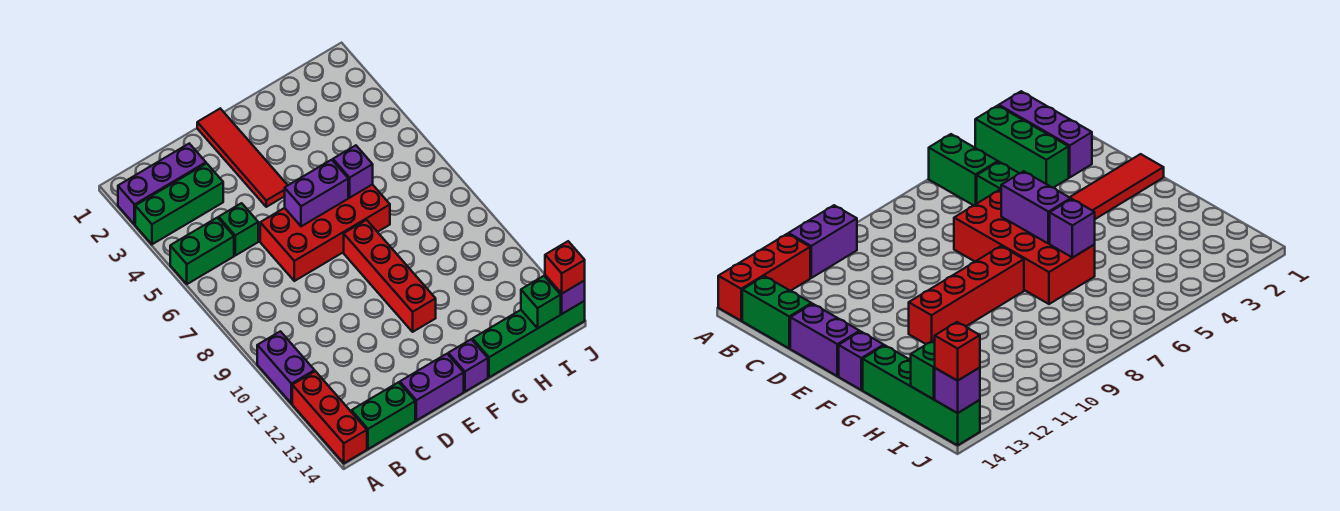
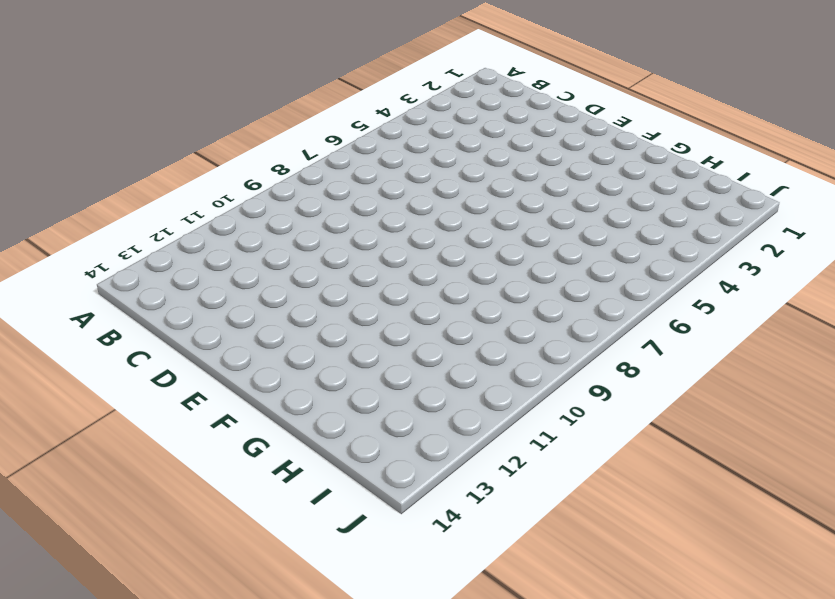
none -> purple brick A2:C2 level 1
none -> green brick A3:C3 level 1
none -> green brick A5:B5 level 1

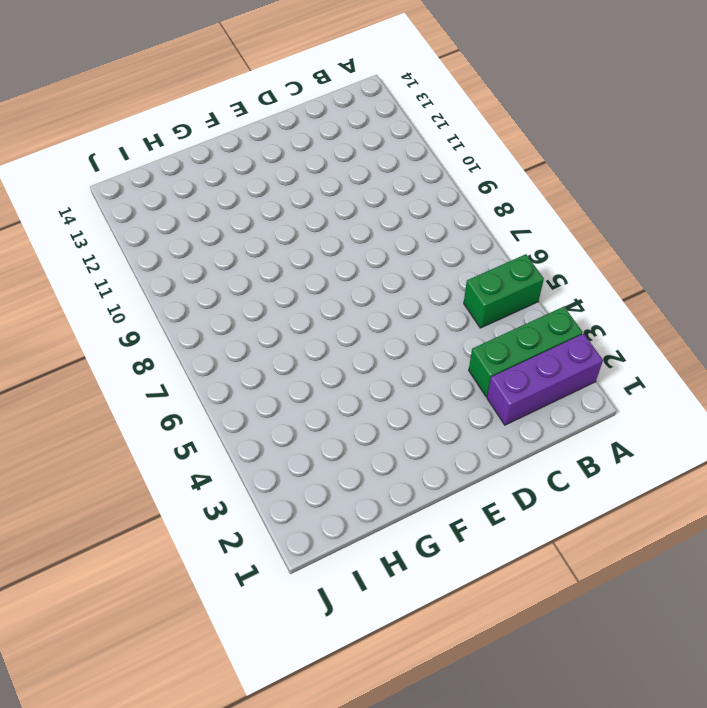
none -> purple brick A10:A11 level 1
none -> red brick A12:A14 level 1
none -> green brick B14:C14 level 1

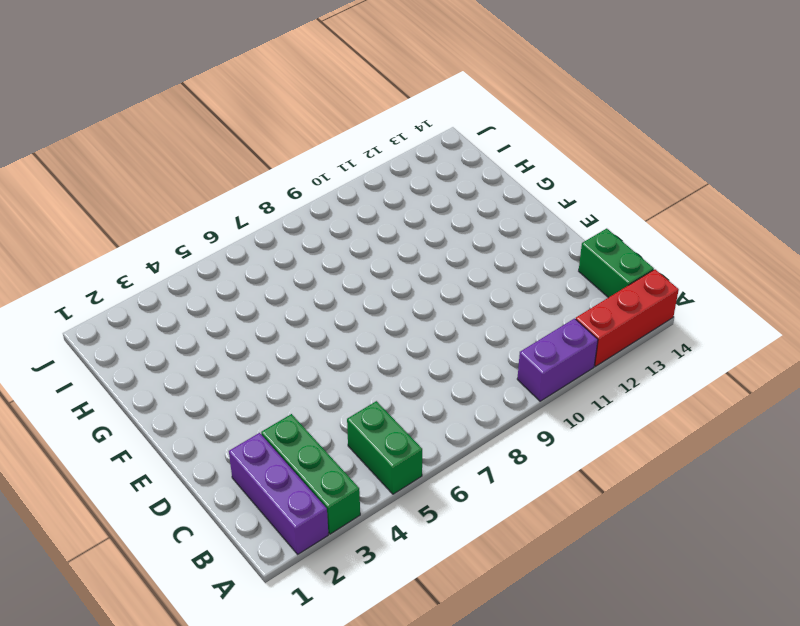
none -> green brick C5 level 1
none -> red brick D6:G7 level 1
none -> purple brick D14:E14 level 1

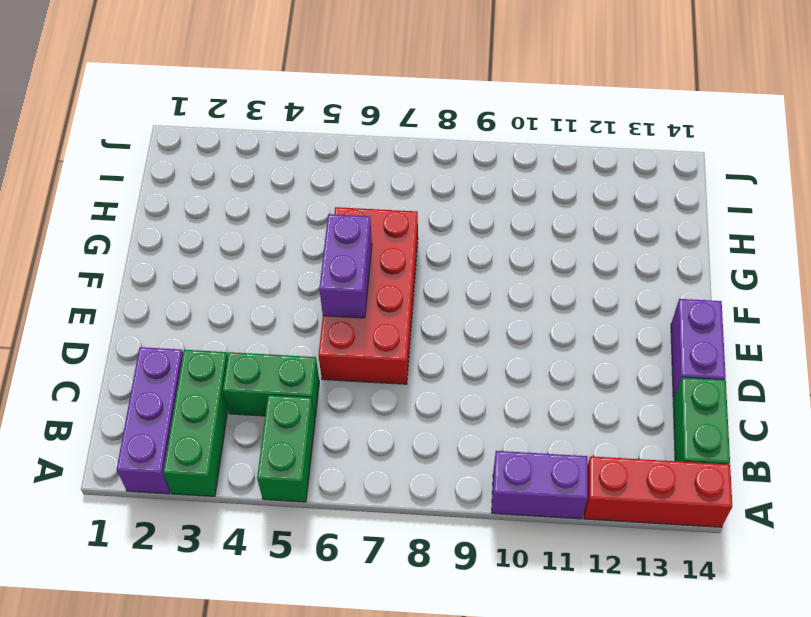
green brick C4:C5 level 1 -> green brick C5 level 1
none -> red tile E1:E4 level 1
none -> red brick F8:F11 level 1
none -> purple brick F14 level 1

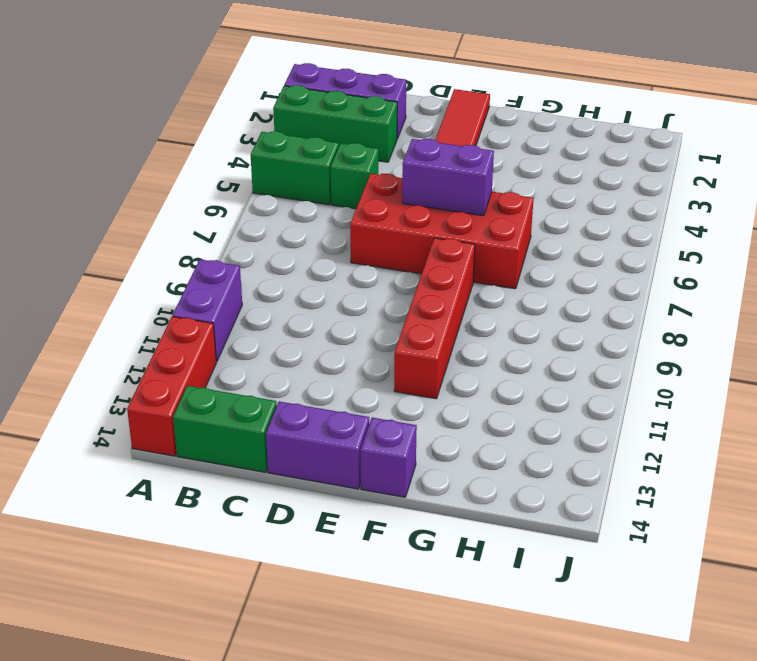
none -> green brick G14:J14 level 1
none -> purple brick G6 level 2
none -> green brick I14 level 2

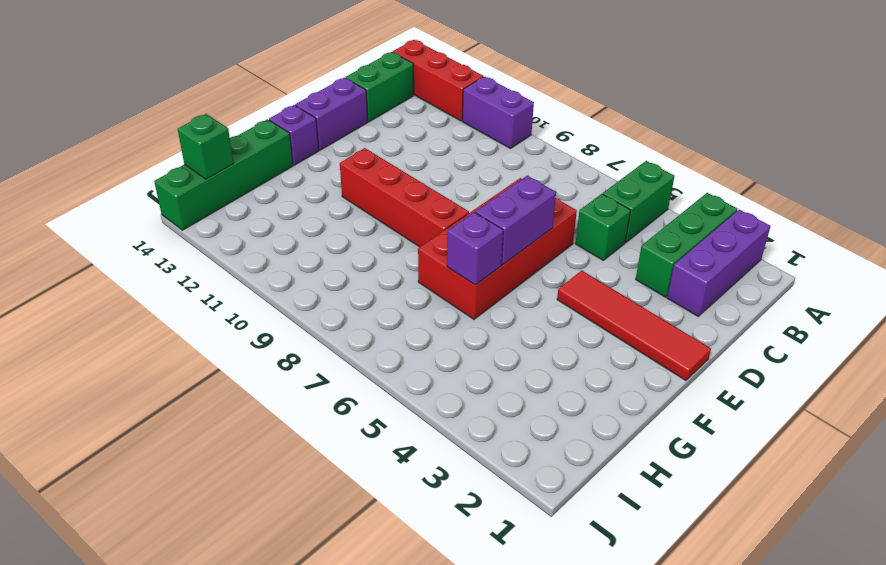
none -> purple brick J14 level 2
none -> red brick J14 level 3

